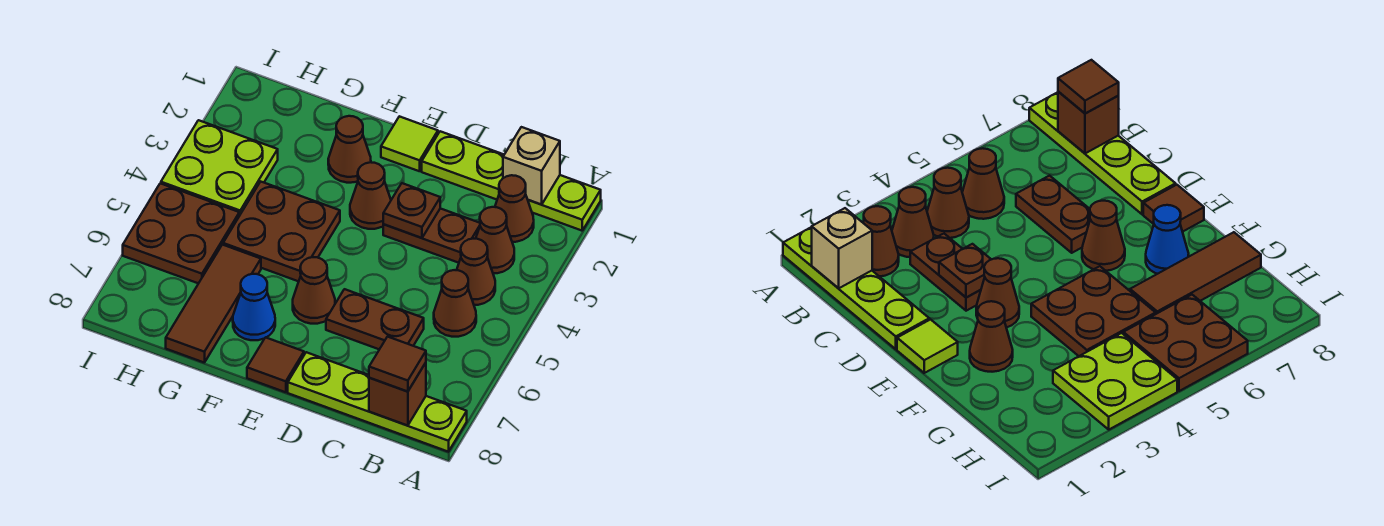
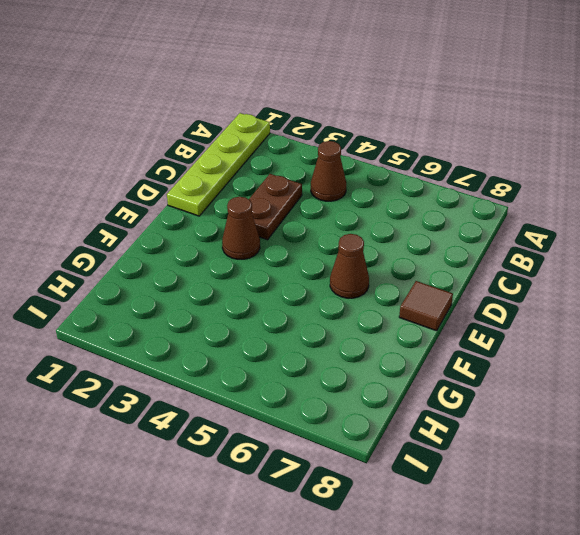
none -> lime plate A8:D8 level 1
none -> brown cone B2 level 1
none -> brown cone B3 level 1

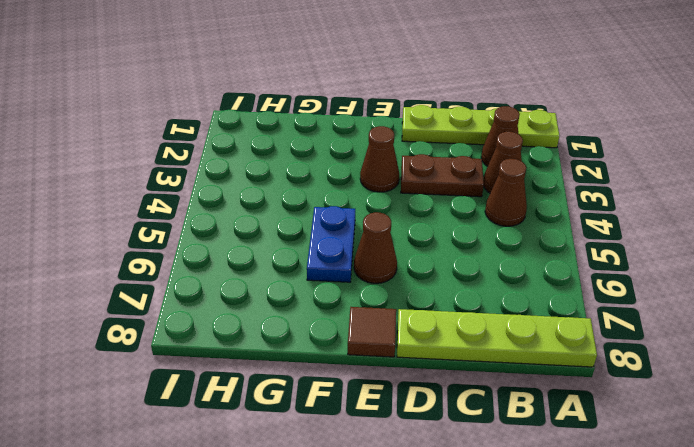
blue plate F5:F6 level 1 -> brown plate F4:G5 level 1
none -> brown cone B5 level 1
none -> brown plate C6:D6 level 1
none -> lime tile E1 level 1

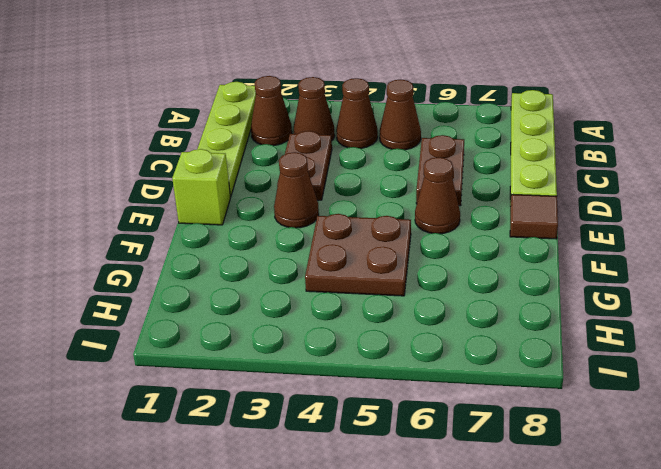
lime brick E1 level 1 -> lime tile E1 level 1
none -> brown cone F2 level 1
none -> blue cone F7 level 1
none -> brown tile G6:G8 level 1

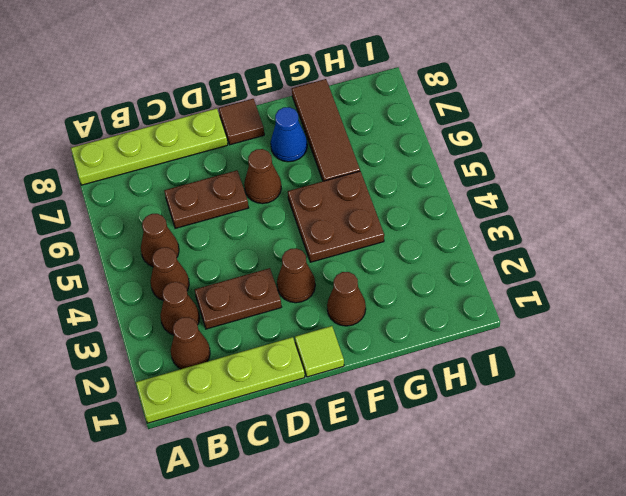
none -> lime plate H3:I4 level 1
none -> brown plate H5:I6 level 1
none -> tan brick B1 level 2

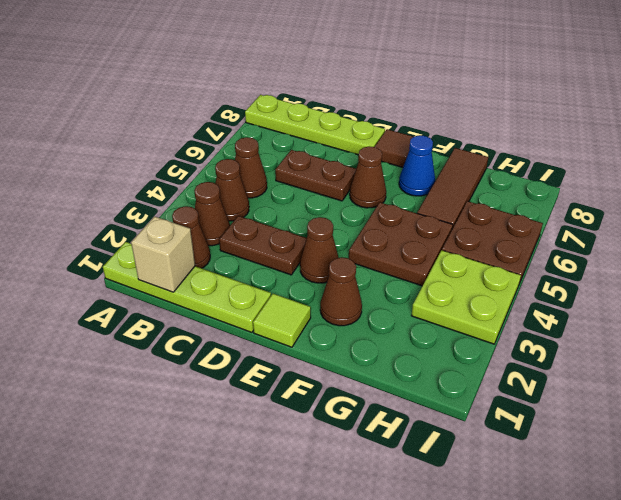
none -> brown brick B8 level 2
none -> brown plate D3 level 2
none -> brown tile B8 level 3

